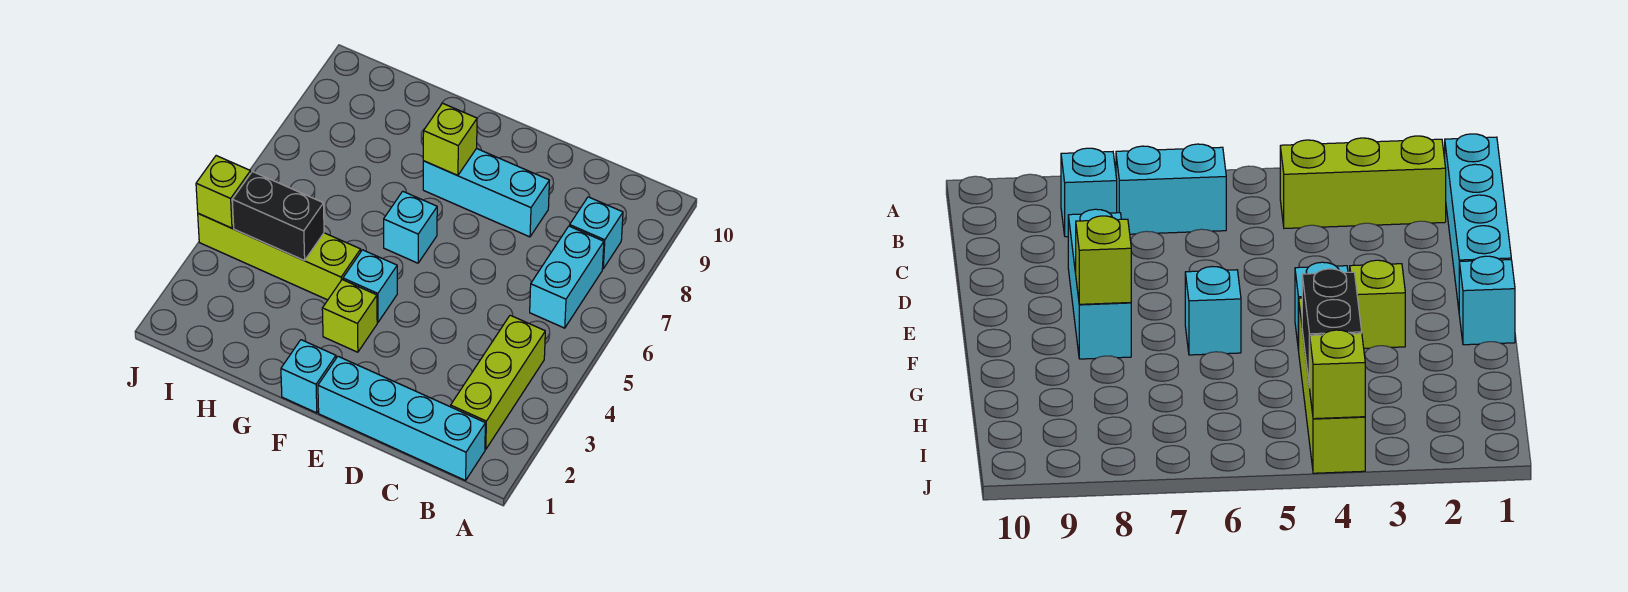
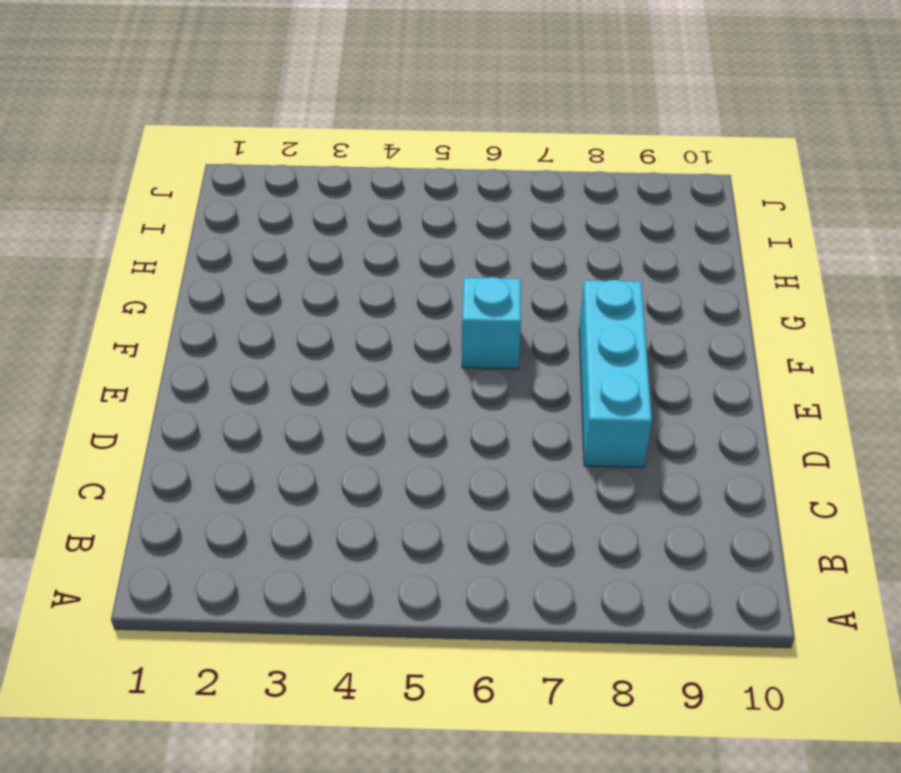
none -> cyan brick B1:E1 level 1
none -> lime brick B2:B4 level 1
none -> cyan brick B6:B7 level 1

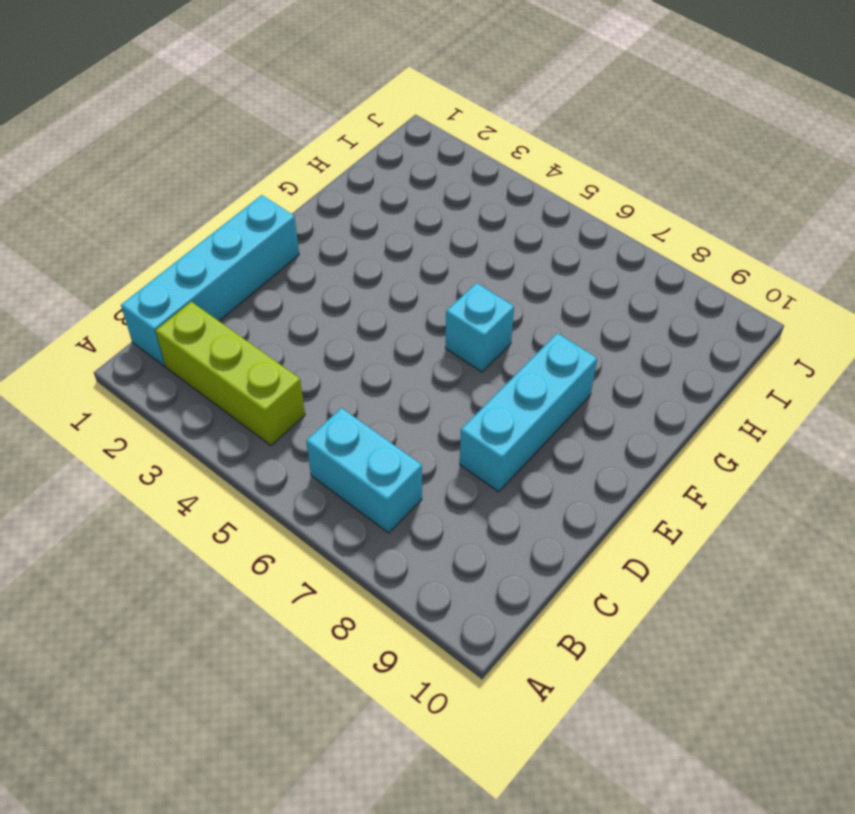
none -> cyan brick B8 level 1
none -> cyan brick F1 level 1
none -> lime brick F3 level 1

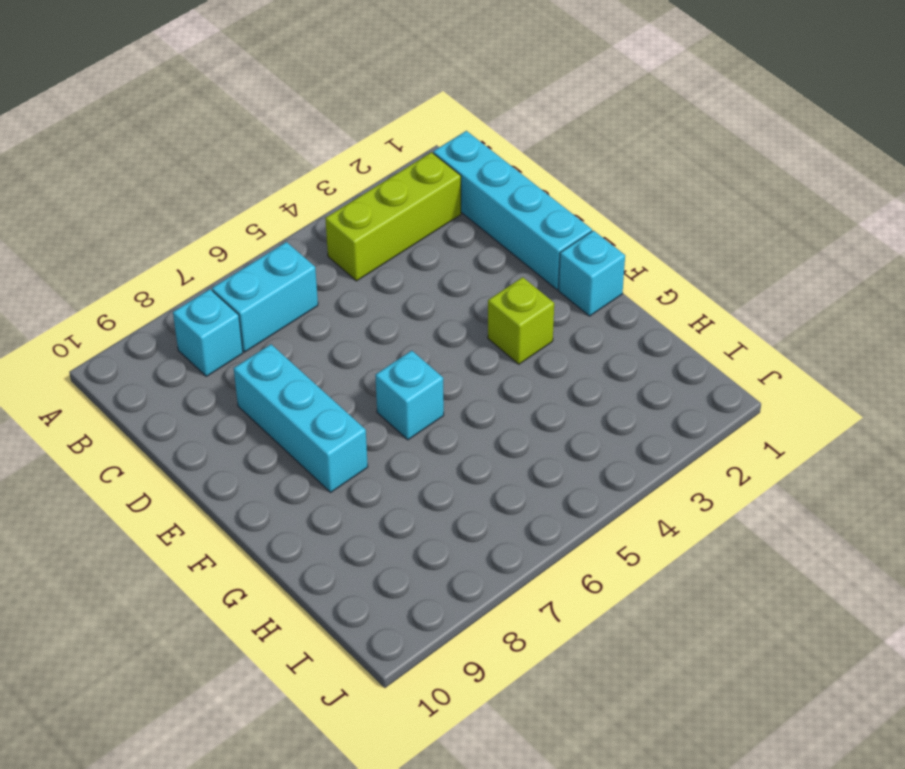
none -> cyan brick F4 level 1
none -> lime brick G4:J4 level 1
none -> lime brick F8 level 2

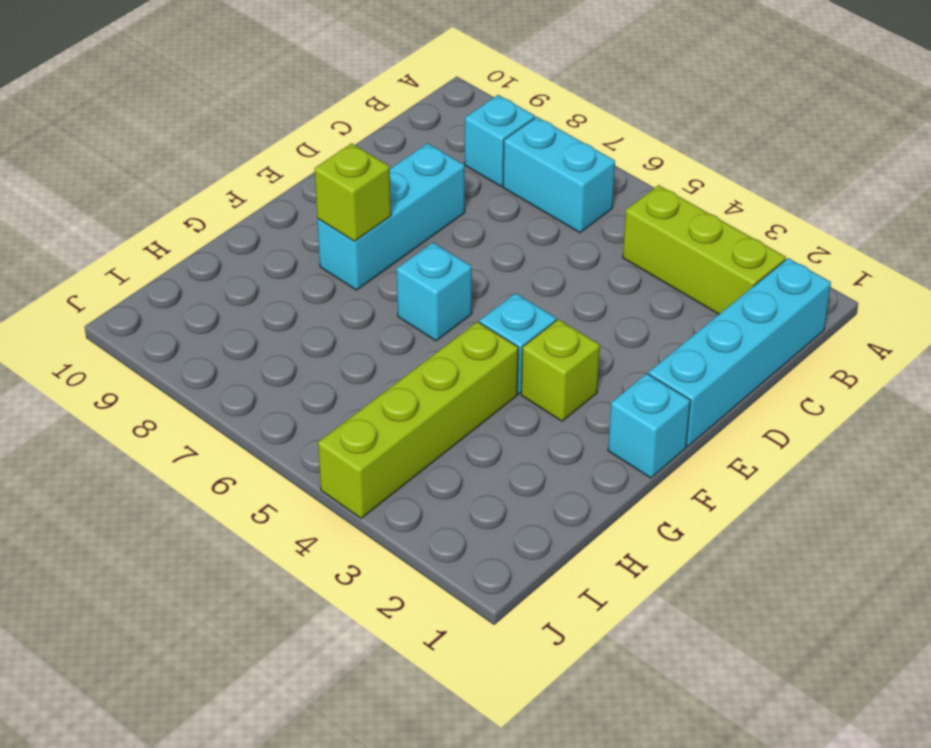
none -> black brick H4:I4 level 2
none -> lime brick J4 level 2

